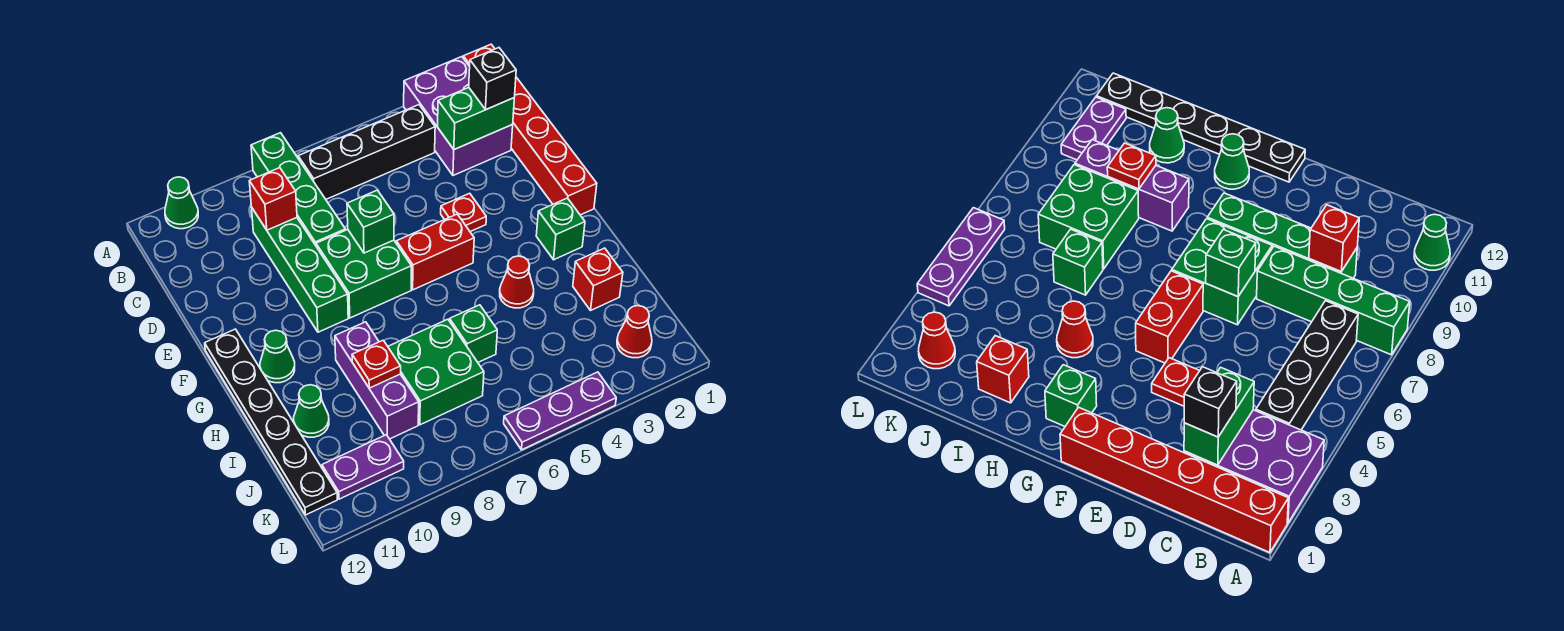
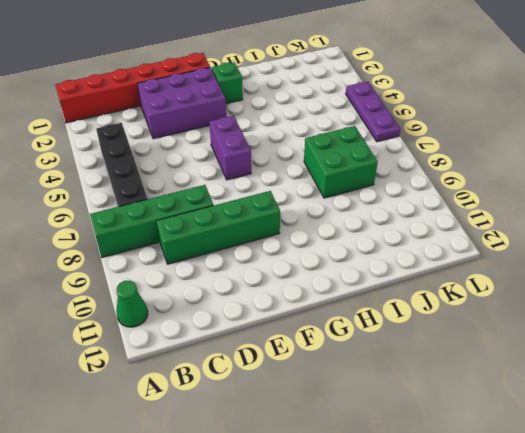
purple brick D2:F3 level 1 -> purple brick A2:C3 level 1
purple brick F5:F6 level 1 -> red brick F5:F6 level 1
none -> red plate E4 level 1
none -> green brick E7:F8 level 1
none -> black plate F12:K12 level 1

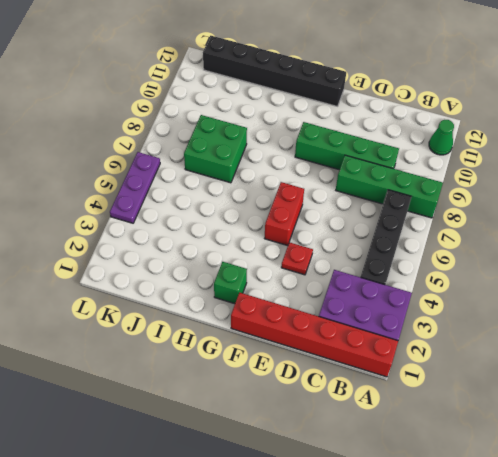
black brick F12:K12 level 1 -> black plate F12:K12 level 1
none -> green brick E7:F8 level 1
none -> green cone G11 level 1
none -> red cone H4 level 1

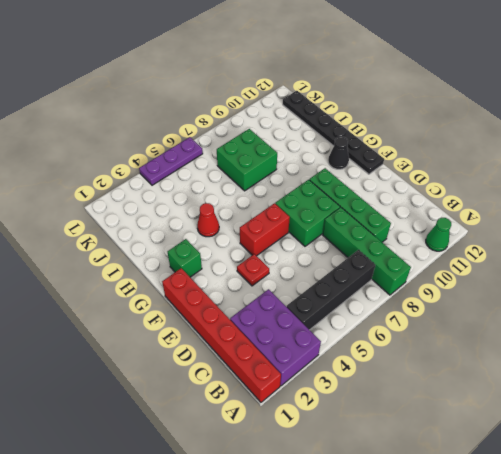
black cone G11 level 1 -> green cone G11 level 1
none -> purple brick H9:J9 level 1
none -> red brick I2 level 1
none -> green brick I6 level 1

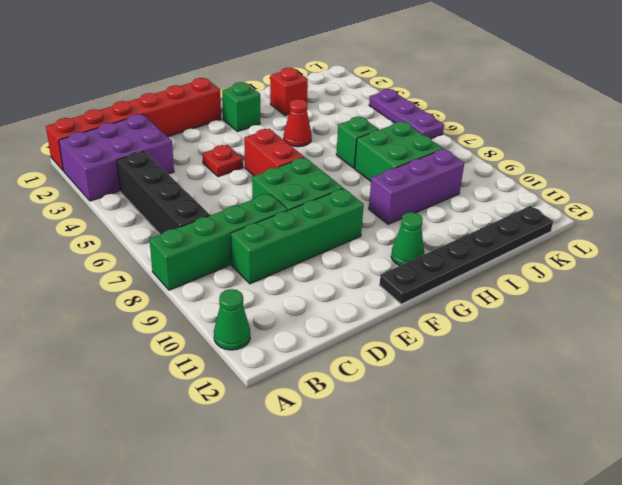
none -> green cone I11 level 1
none -> red cone K2 level 1
none -> purple plate K10:K11 level 1

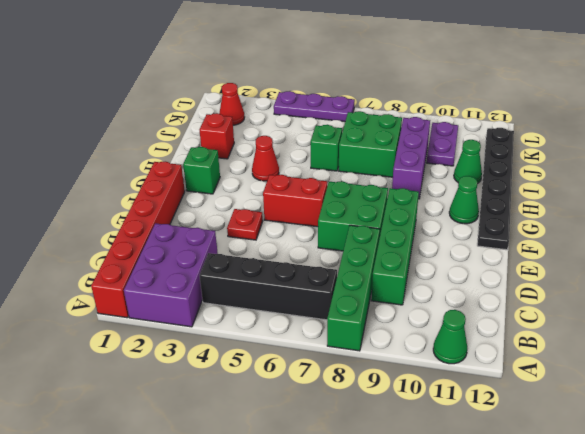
purple plate J10:K10 level 1 -> purple plate K10:K11 level 1
none -> green brick C2:C3 level 2
none -> red brick C9 level 2
none -> green brick E7 level 2

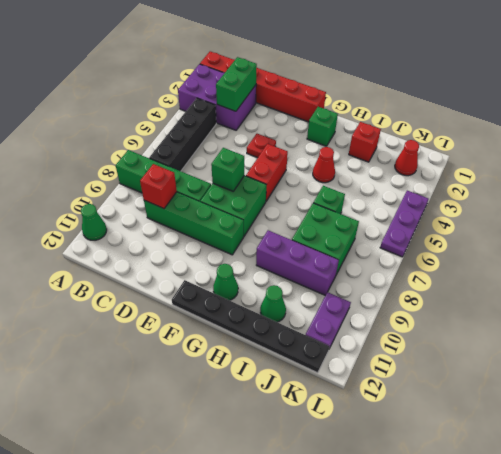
none -> red plate I9 level 2
none -> black brick C2 level 3

